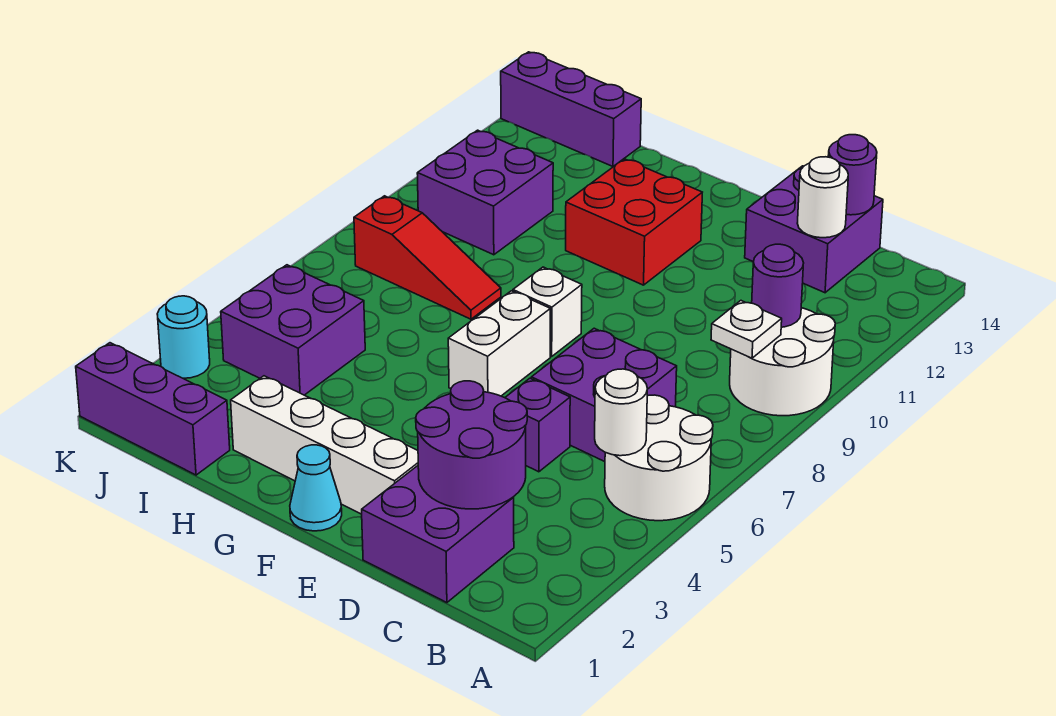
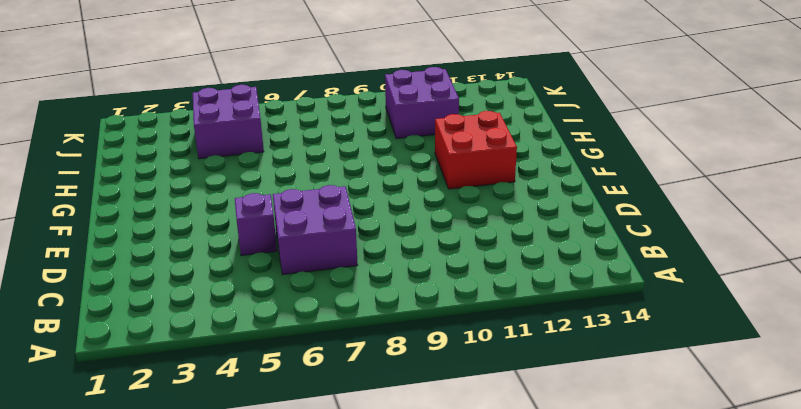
none -> white round brick A5:B6 level 1
none -> white round brick A9:B10 level 1
none -> purple brick C1:D2 level 1

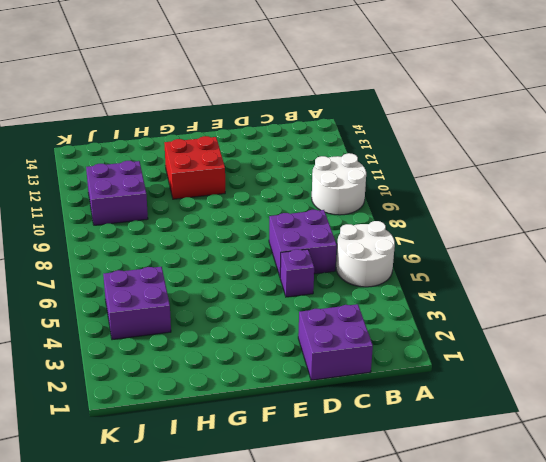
none -> purple brick C13:D14 level 1
none -> white brick E2:H2 level 1
none -> cyan cone F1 level 1

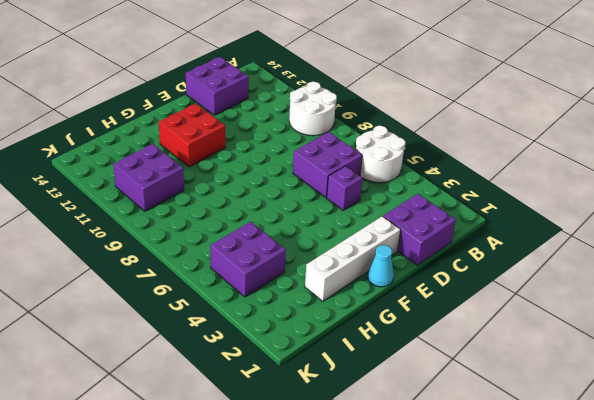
none -> white brick F6:F7 level 1
none -> white brick F8 level 1
none -> red slope H8:J8 level 1 top J

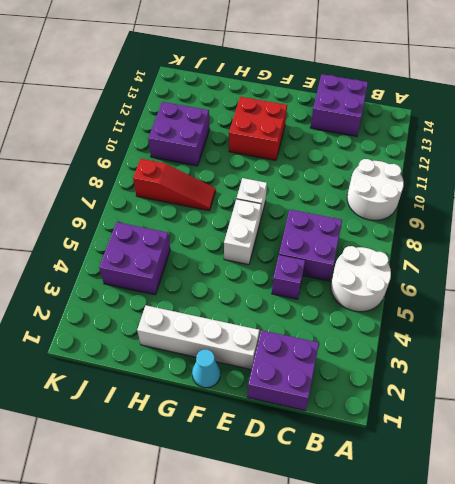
none -> purple brick I1:K1 level 1
none -> purple brick I14:K14 level 1
none -> cyan round brick K3 level 1

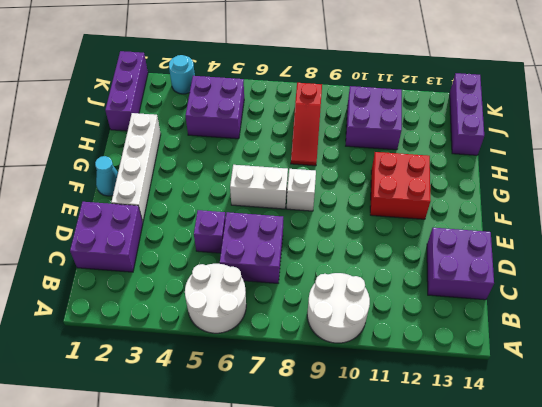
none -> white round brick B5 level 2
none -> white plate B9 level 2
none -> purple round brick B10 level 2

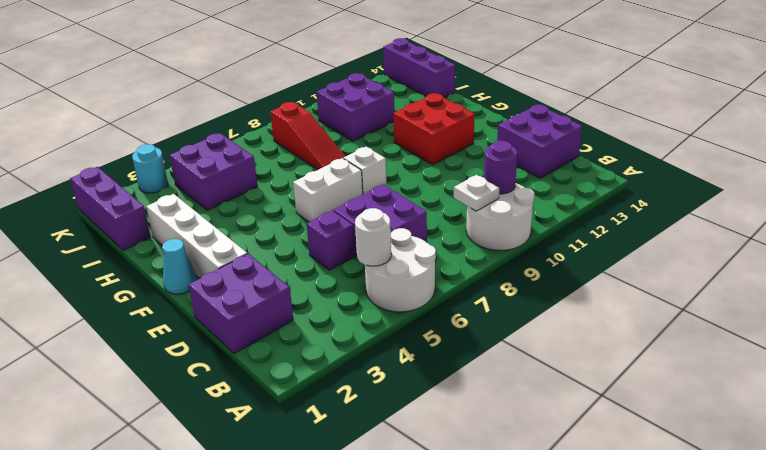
none -> purple round brick C2:D3 level 2
none -> white round brick C13 level 2
none -> purple round brick C14 level 2

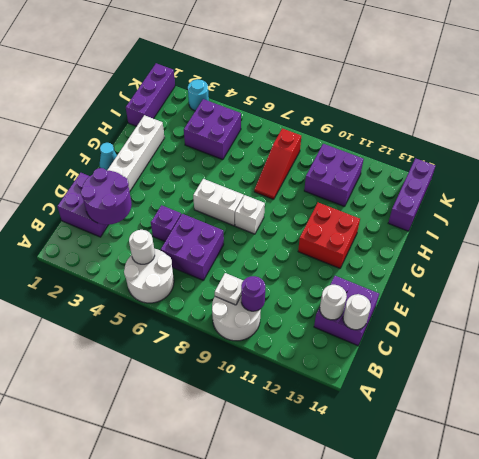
white round brick C14 level 2 -> purple round brick C14 level 2

